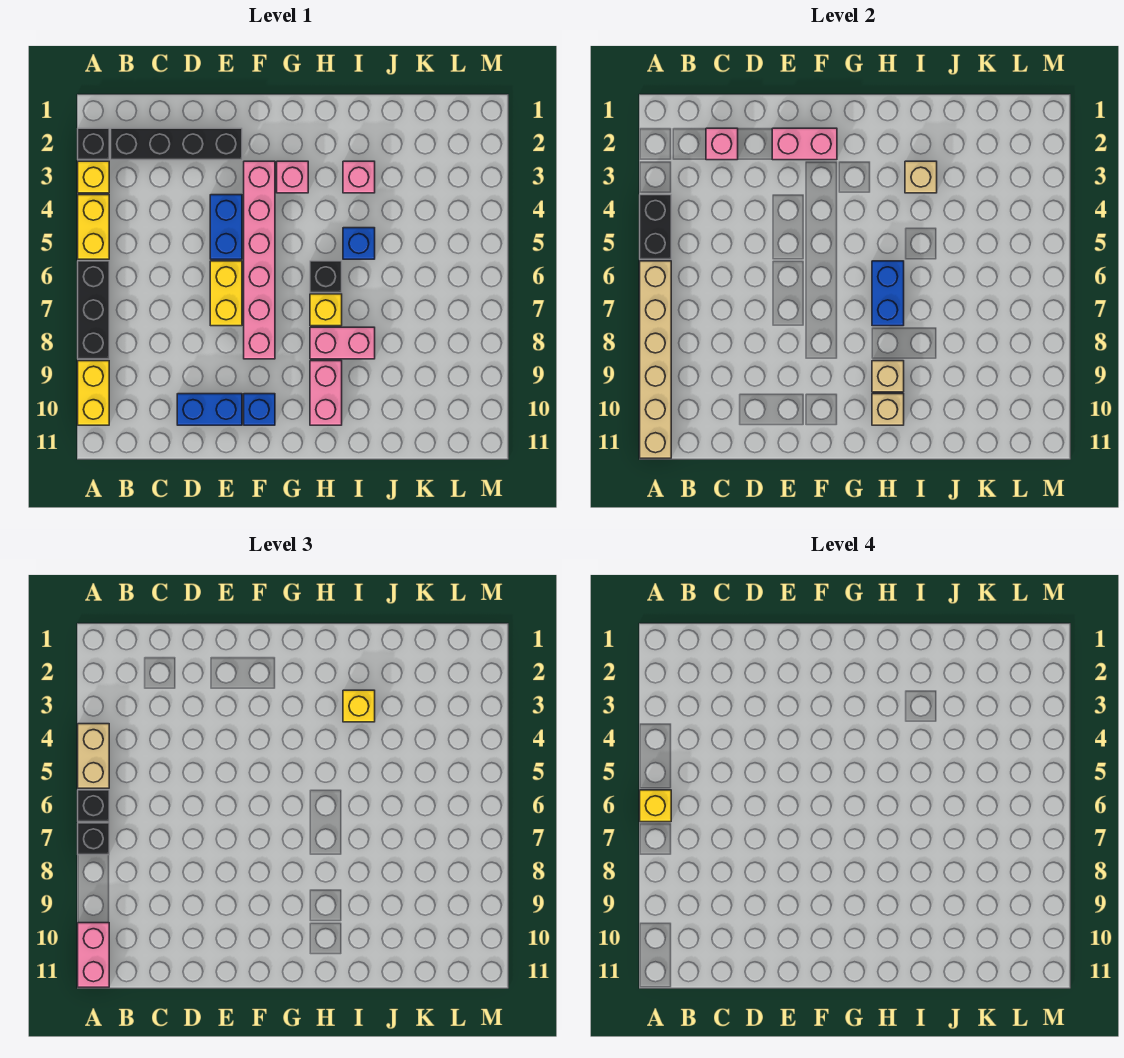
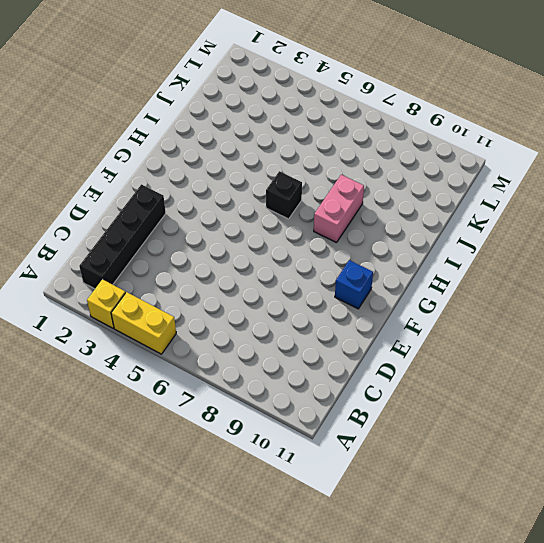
none -> black brick A2 level 1
none -> black brick A6:A8 level 1
none -> yellow brick A9:A10 level 1
none -> blue brick D10:E10 level 1

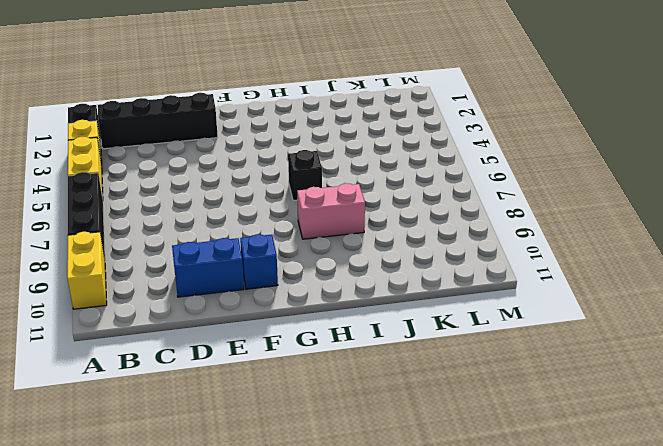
none -> blue brick E4:E5 level 1
none -> yellow brick E6:E7 level 1
none -> pink brick F3:F8 level 1
none -> pink brick G3 level 1

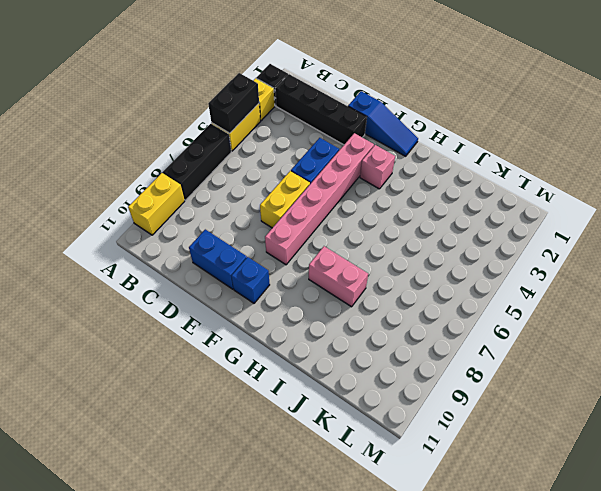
blue slope E1:G1 level 1 top E -> none
none -> black brick H6 level 1
none -> yellow brick H7 level 1
none -> pink brick H9:H10 level 1
none -> pink brick I3 level 1

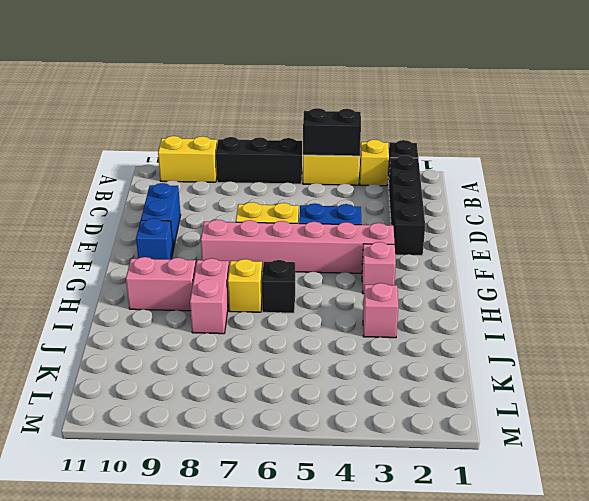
none -> blue brick I5 level 1
none -> tan brick A6:A11 level 2
none -> pink brick C2 level 2
none -> pink brick E2:F2 level 2

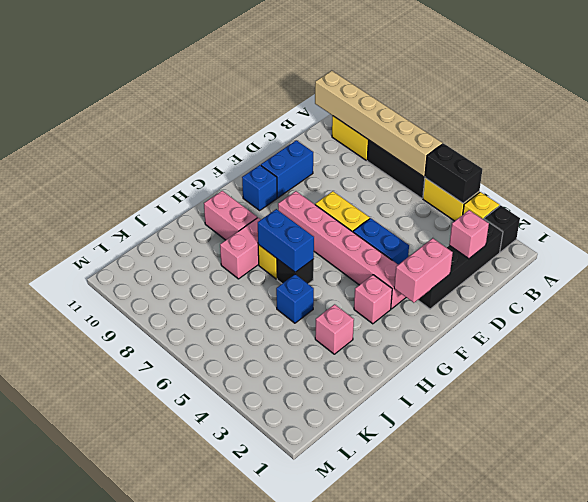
none -> tan brick H9 level 2
none -> tan brick H10 level 2
none -> tan brick I3 level 2
none -> tan brick A4:A5 level 3

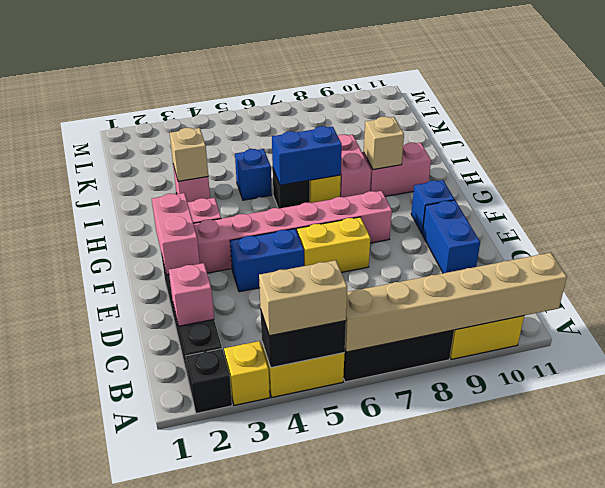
none -> tan brick H10 level 2
none -> black brick A6 level 3
none -> black brick A7 level 3
none -> pink brick A10:A11 level 3

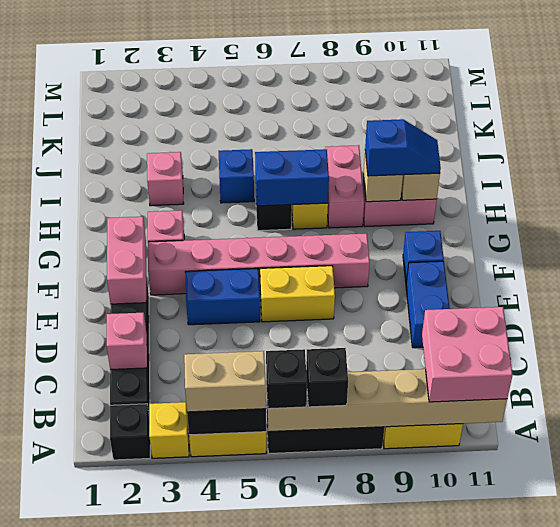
pink brick A10:B11 level 3 -> pink brick A10:A11 level 3
blue slope H9:H10 level 3 top 9 -> none
none -> tan brick I3 level 2
none -> yellow brick I3 level 3
none -> yellow brick A6 level 4

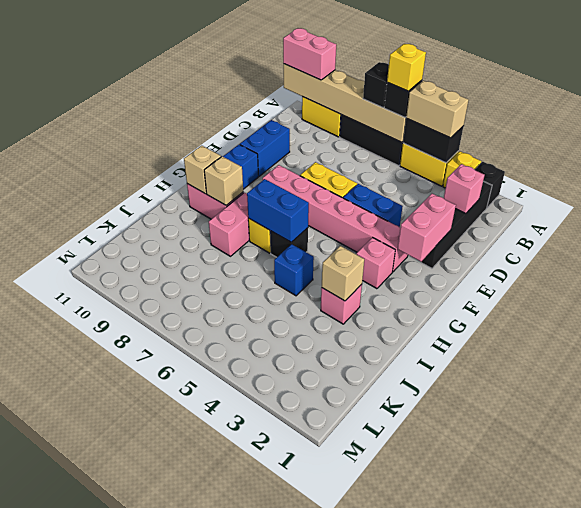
none -> yellow brick I3 level 3

